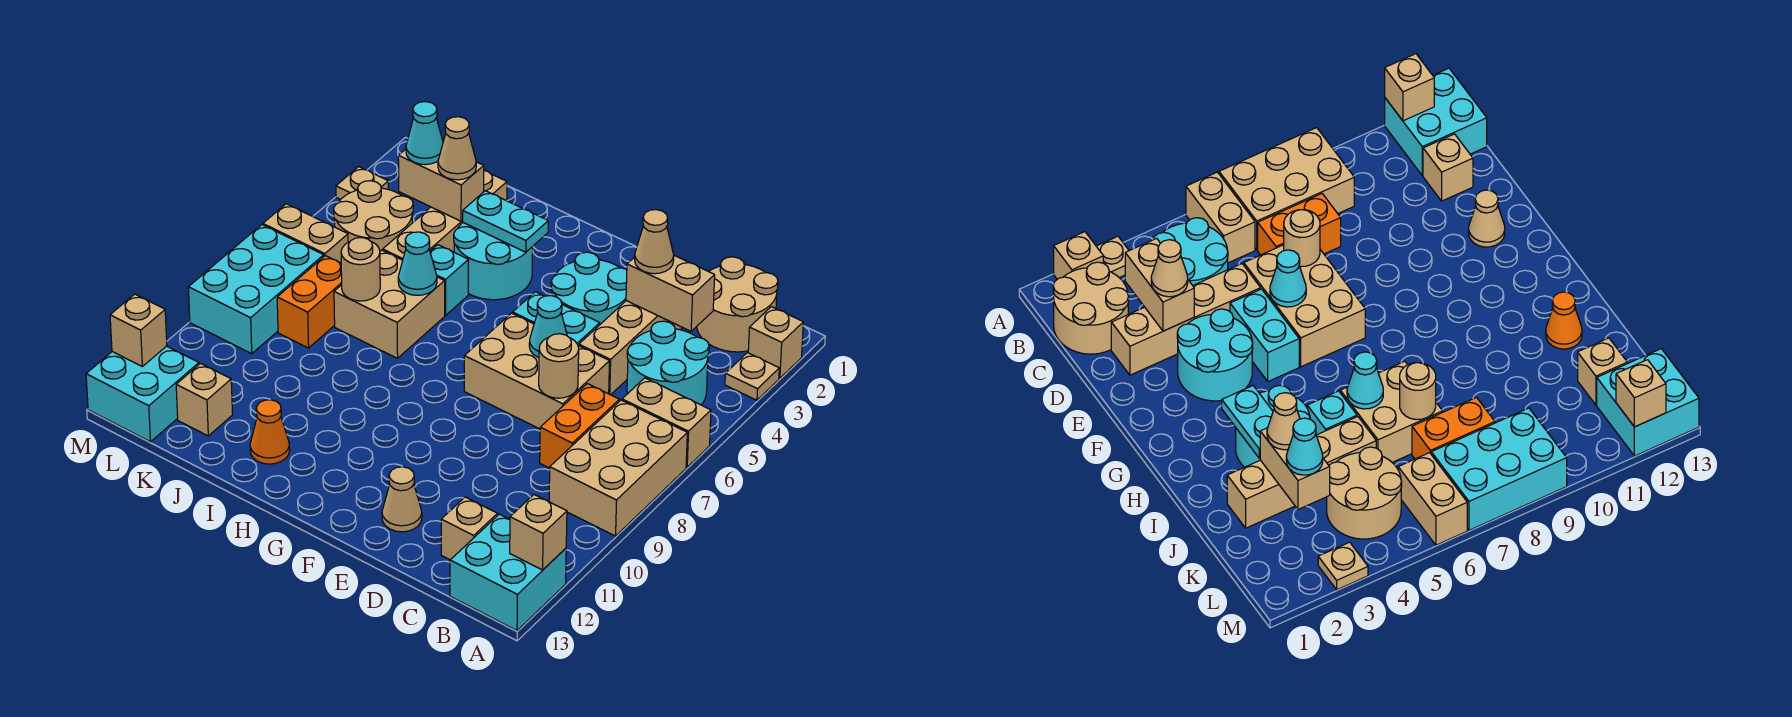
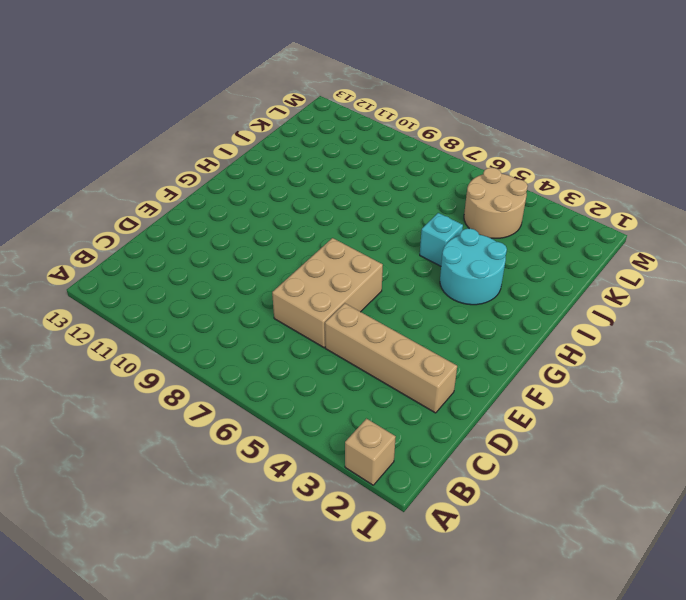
none -> tan plate A3 level 1
none -> tan brick A6:B6 level 1
none -> tan brick A7:B9 level 1
none -> cyan brick A12:B13 level 1

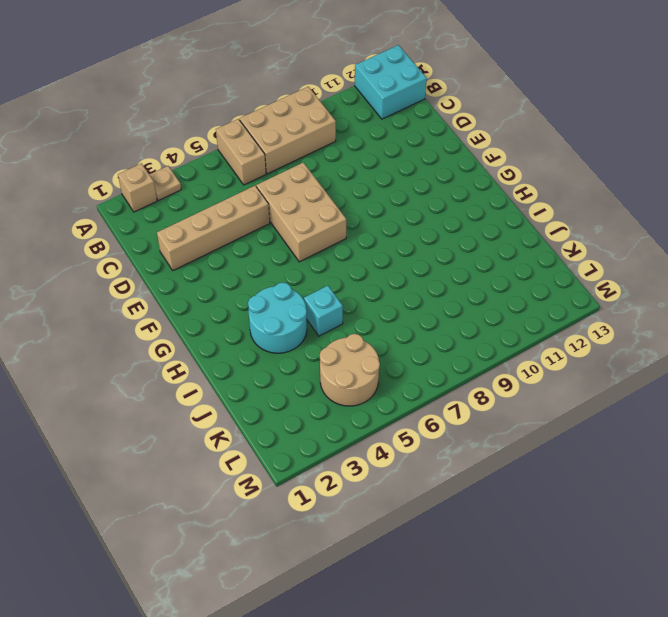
none -> tan round brick B1:C2 level 1
none -> cyan round brick B4:C5 level 1
none -> orange brick C7:C8 level 1
none -> tan brick C12 level 1

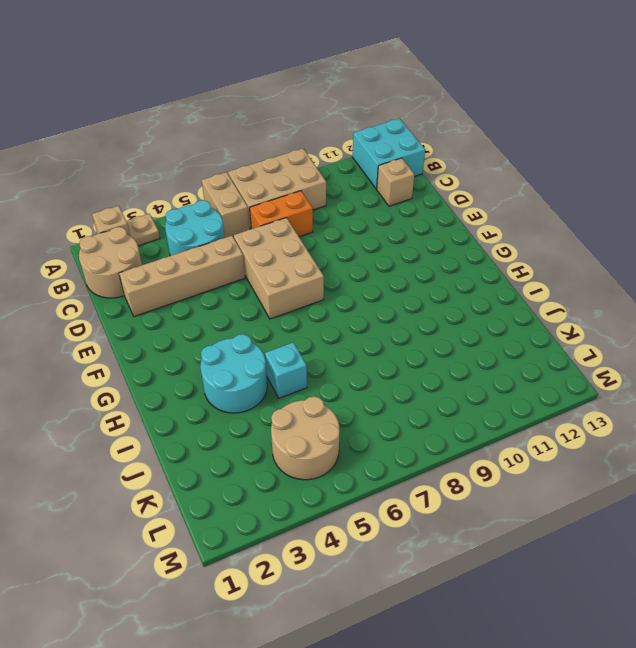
none -> cyan round brick E3:F4 level 1
none -> cyan brick E5:F5 level 1
none -> tan cone E12 level 1
none -> tan brick I6:J7 level 1

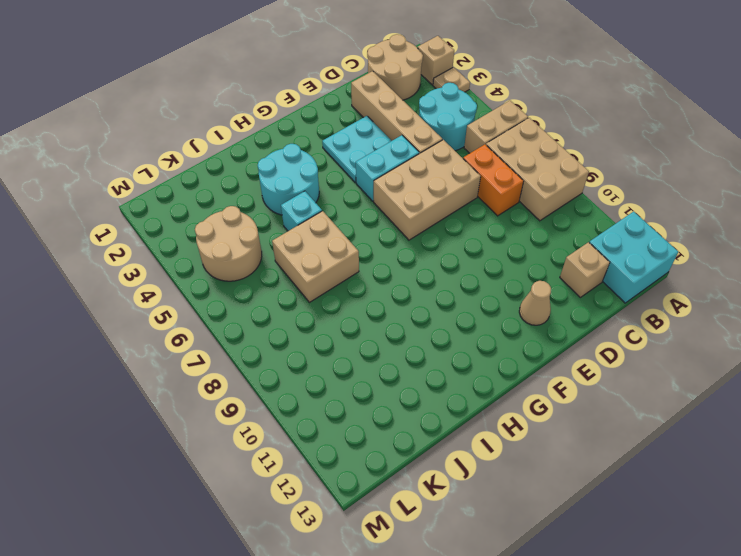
cyan plate E3:F4 level 1 -> cyan round brick E3:F4 level 1
none -> orange cone I12 level 1
none -> tan brick J2:J5 level 1
none -> orange brick K7:K8 level 1
none -> tan brick K12 level 1

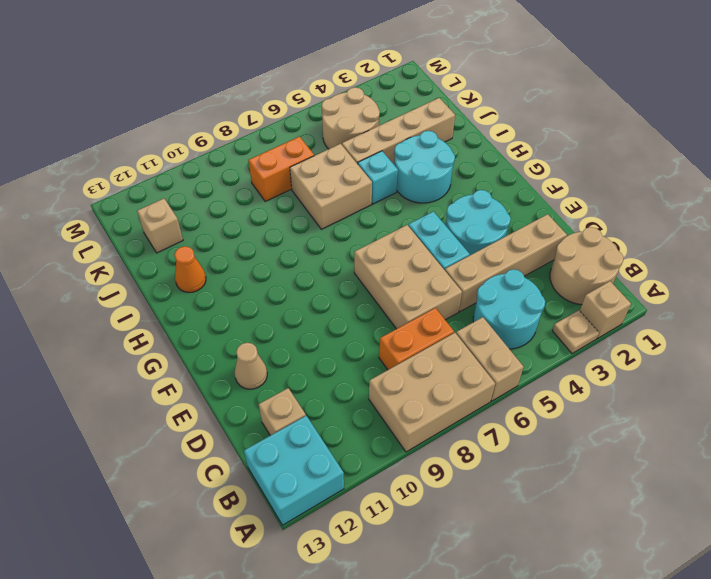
none -> tan brick L6:M6 level 1
none -> cyan brick L7:M9 level 1
none -> cyan brick L12:M13 level 1
none -> tan plate M3 level 1

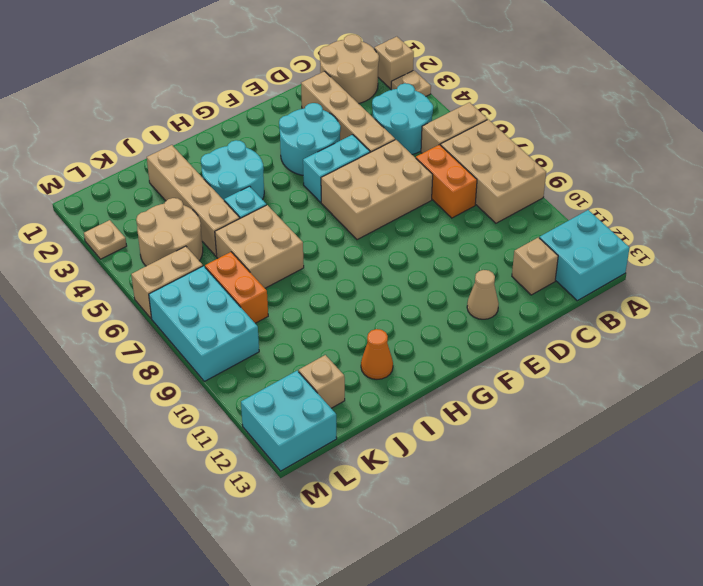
none -> tan brick A12 level 2
none -> tan brick C3:D3 level 2
none -> tan round brick D7 level 2
none -> cyan cone E6 level 2

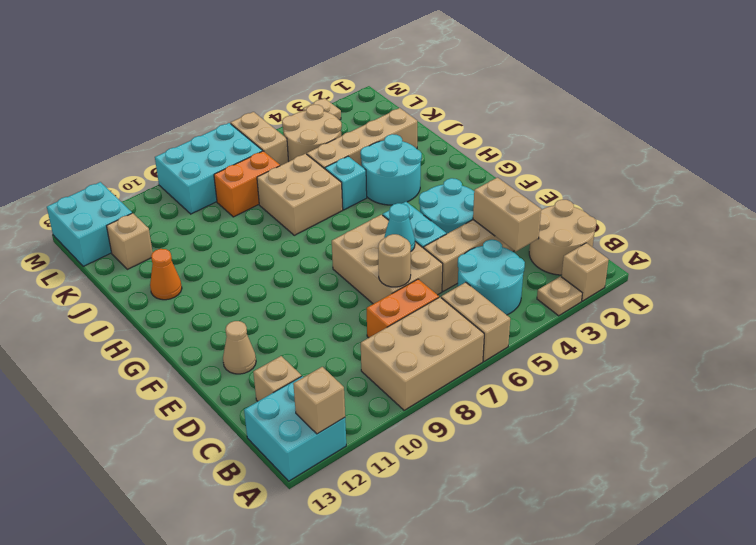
none -> cyan plate H3:I3 level 2
none -> cyan cone I6 level 2
none -> tan brick J3:K3 level 2
none -> tan round brick J7 level 2

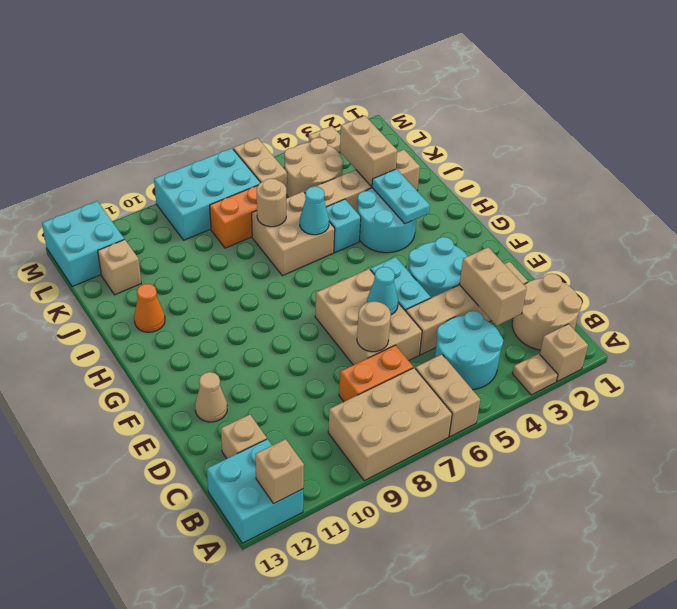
none -> tan brick M12 level 2
none -> tan cone D3 level 3
none -> tan cone J3 level 3
none -> cyan cone K3 level 3

